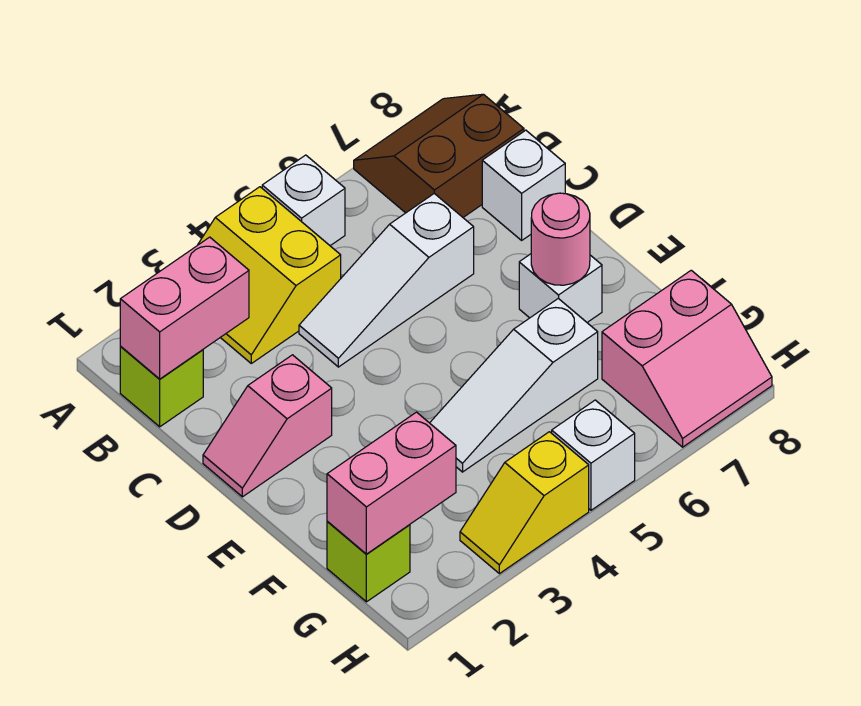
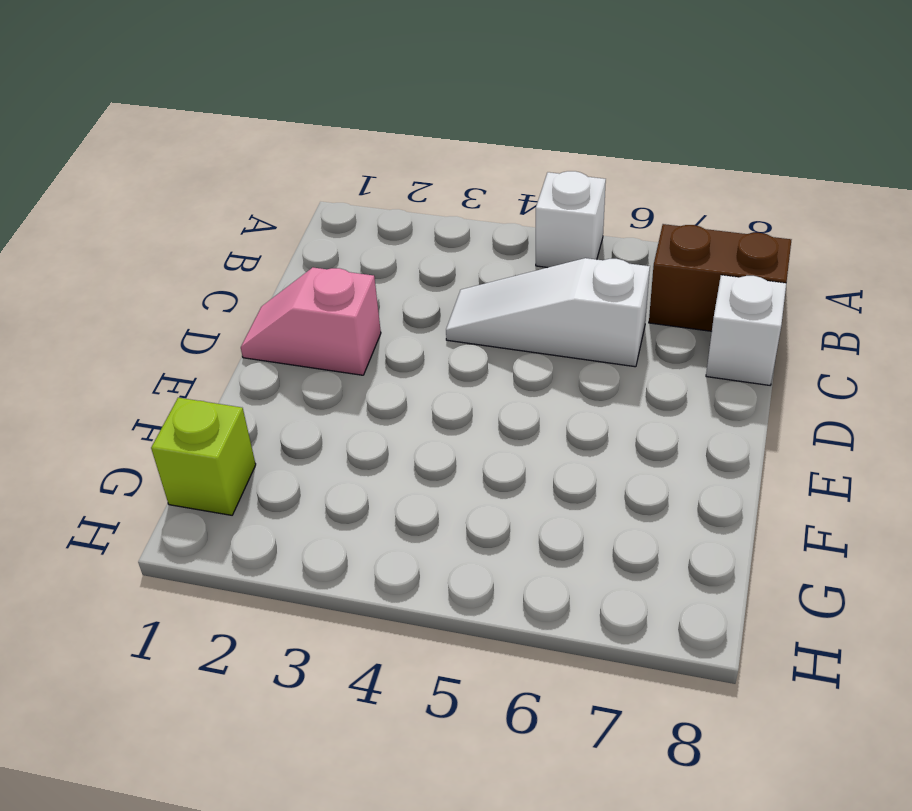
none -> yellow slope A3:B4 level 1 top 4
none -> lime brick B1 level 1
none -> white brick E7 level 1

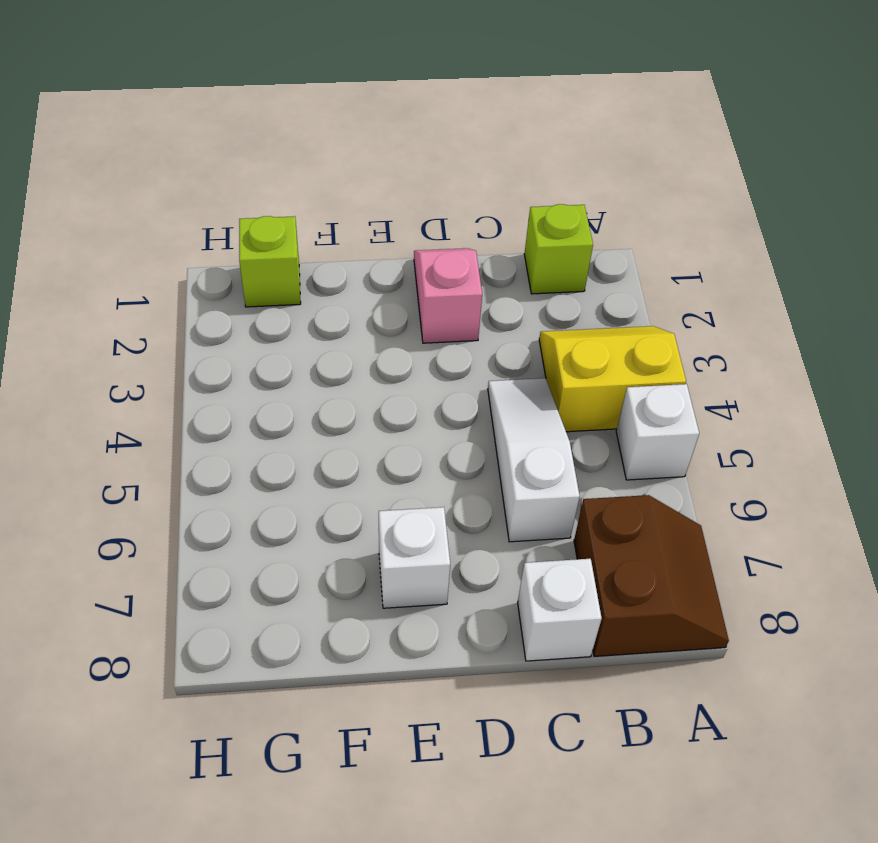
none -> white slope F4:F6 level 1 top 6
none -> pink slope G7:H8 level 1 top G
none -> yellow slope H3:H4 level 1 top 4

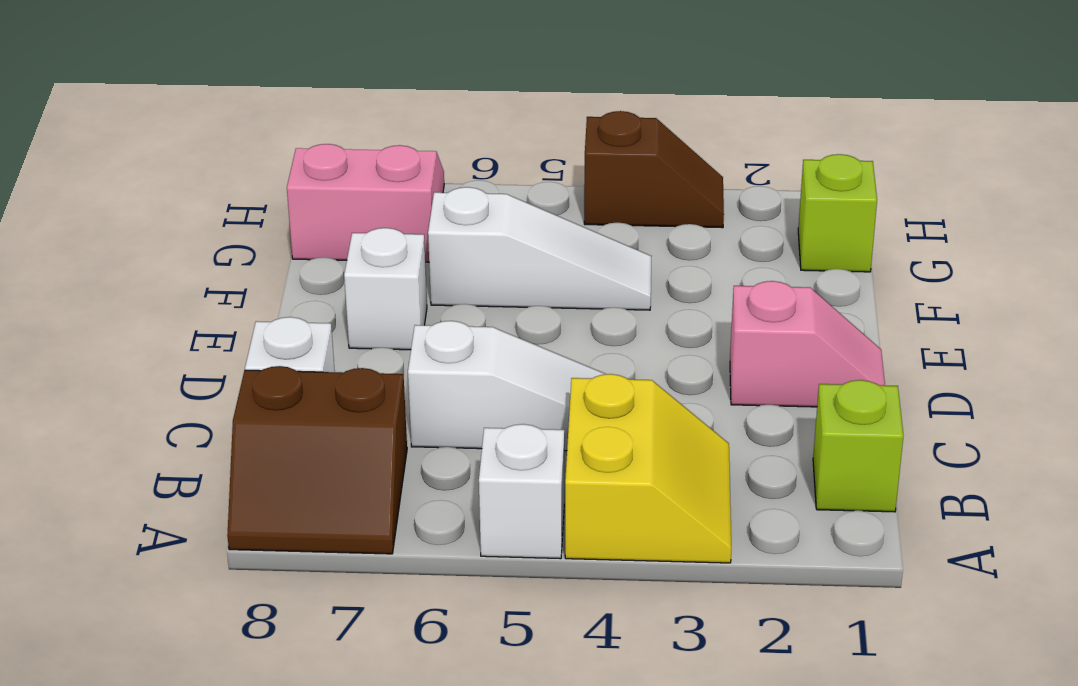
brown slope H3:H4 level 1 top 4 -> yellow slope H3:H4 level 1 top 4
none -> white brick H5 level 1
none -> pink brick B1:B2 level 2
none -> pink round brick E7 level 2

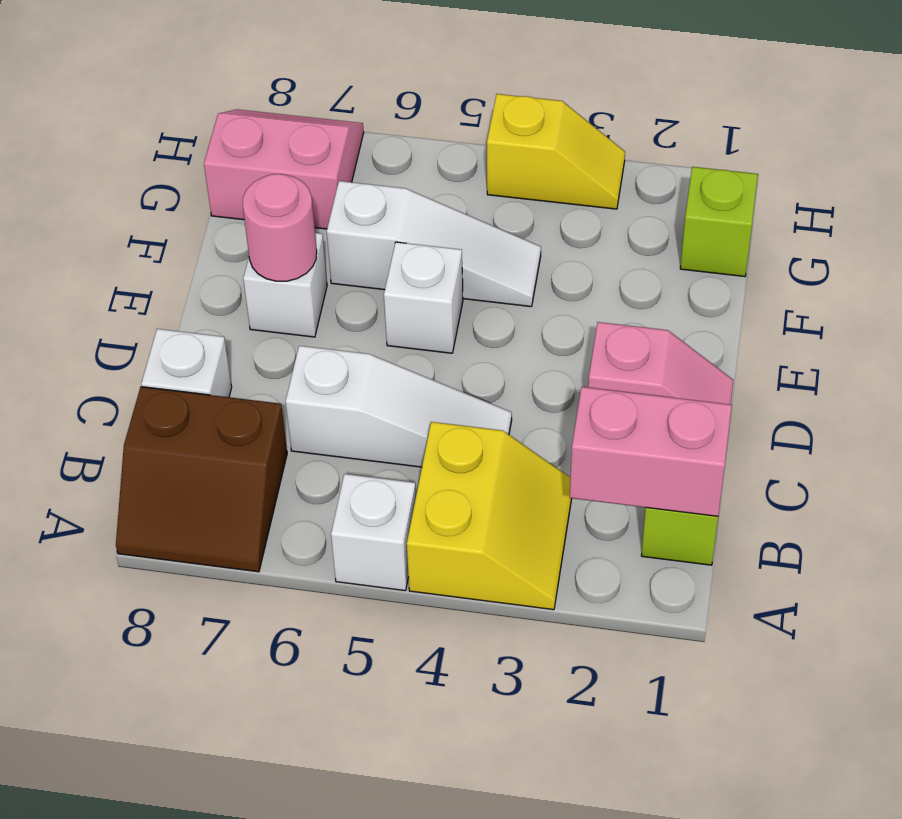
white brick E5 level 1 -> white brick H5 level 1
none -> pink brick G1:G2 level 2

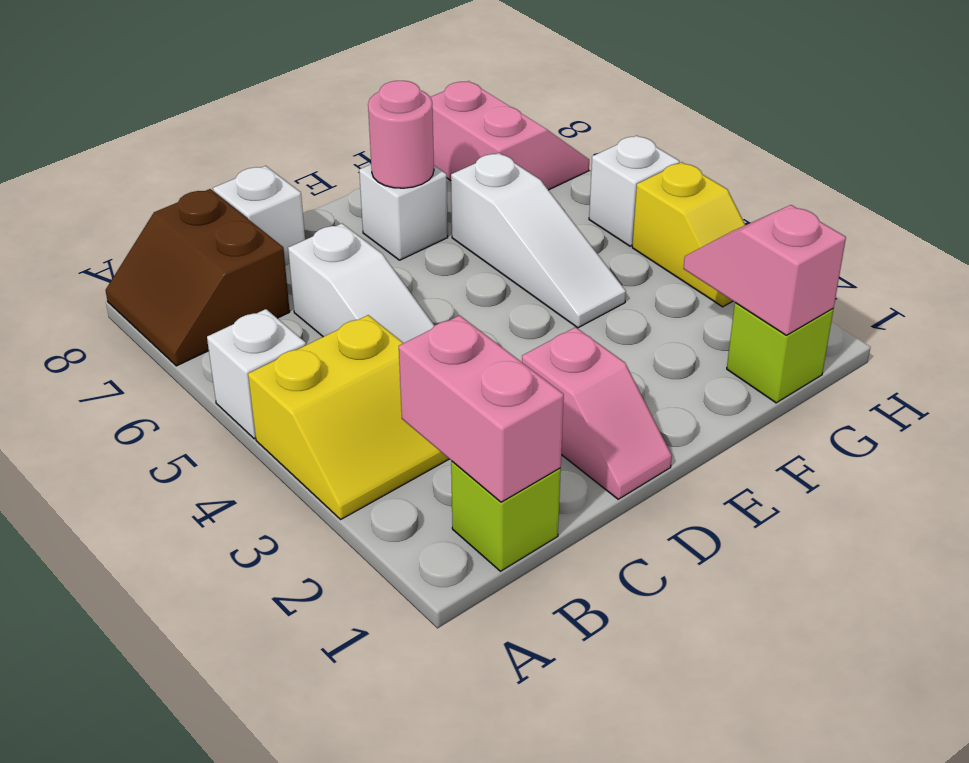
pink slope G1:G2 level 2 top 1 -> pink brick G1:G2 level 2

